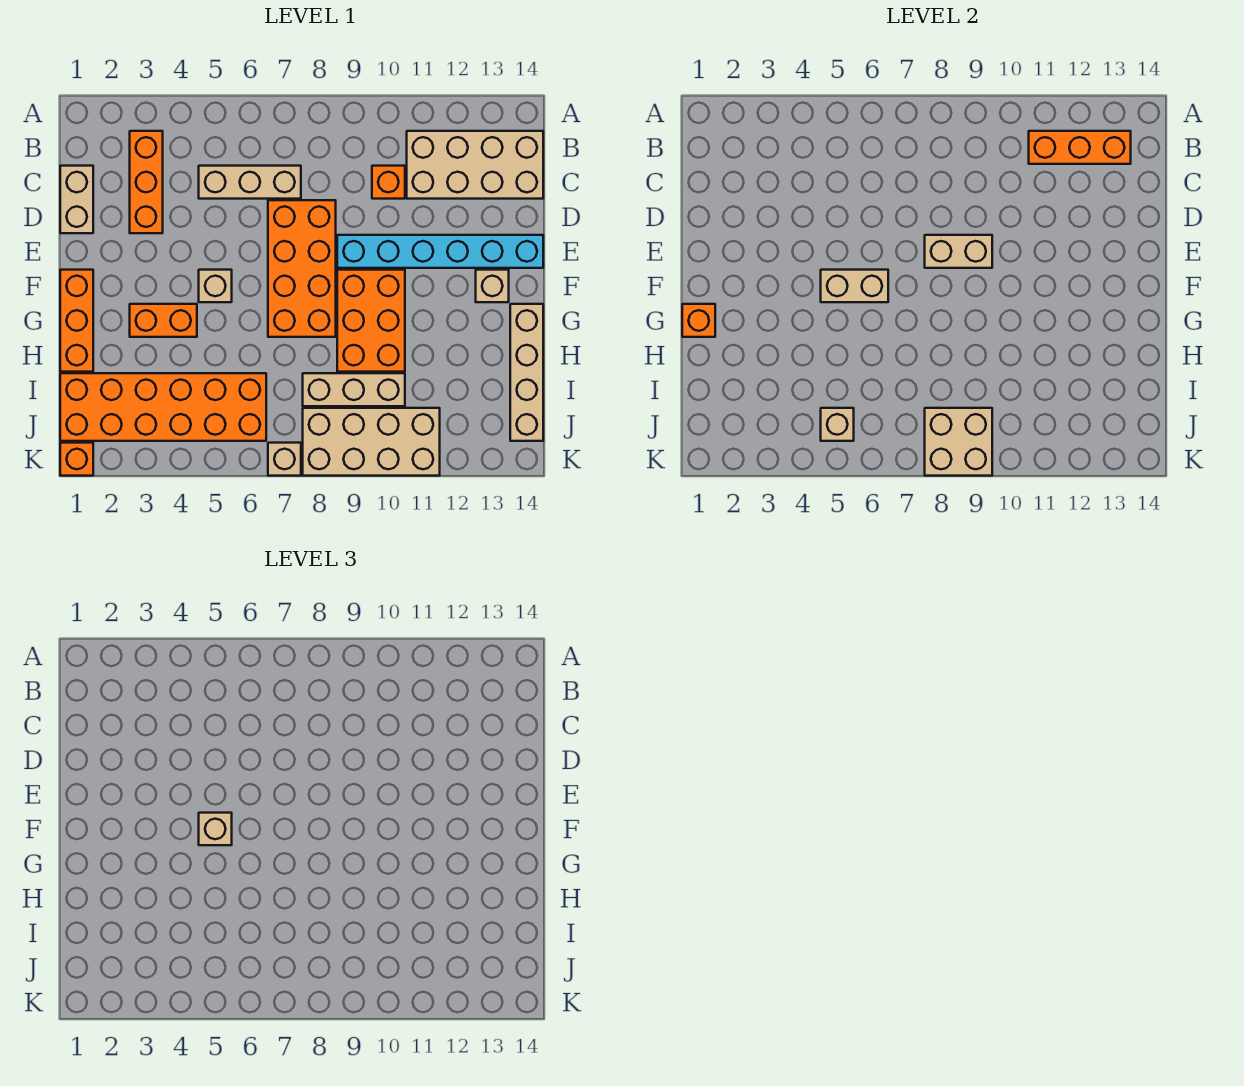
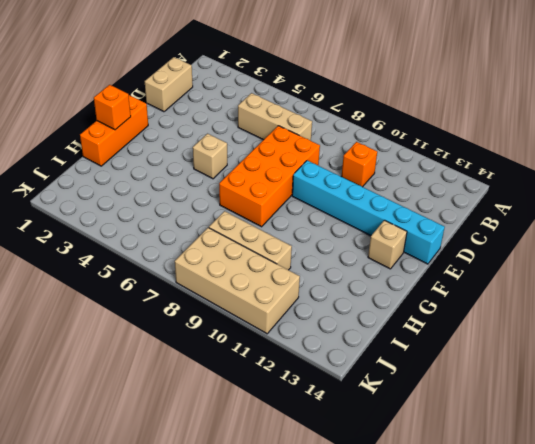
none -> orange brick B3:D3 level 1
none -> tan brick B11:C14 level 1
none -> orange brick F9:H10 level 1

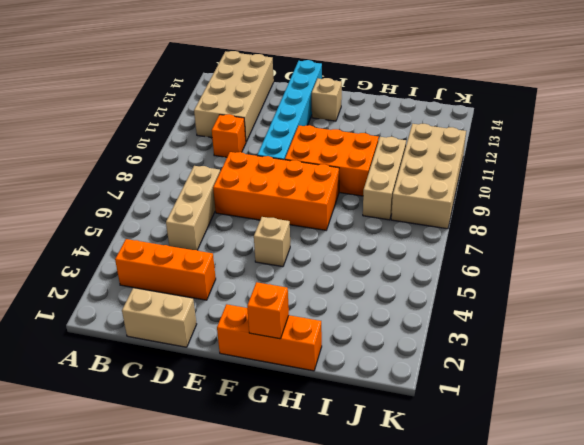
none -> orange brick G3:G4 level 1
none -> tan brick G14:J14 level 1
none -> orange brick I1:J6 level 1

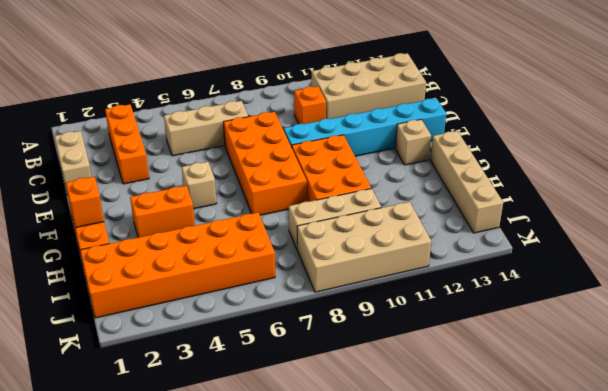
none -> orange brick K1 level 1
none -> tan brick K7 level 1
none -> orange brick B11:B13 level 2

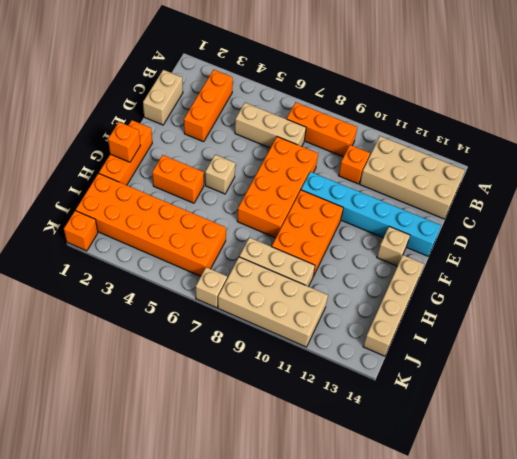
orange brick B7:B9 level 1 -> orange brick B11:B13 level 2
none -> tan brick E8:E9 level 2
none -> tan brick F5:F6 level 2
none -> tan brick J5 level 2

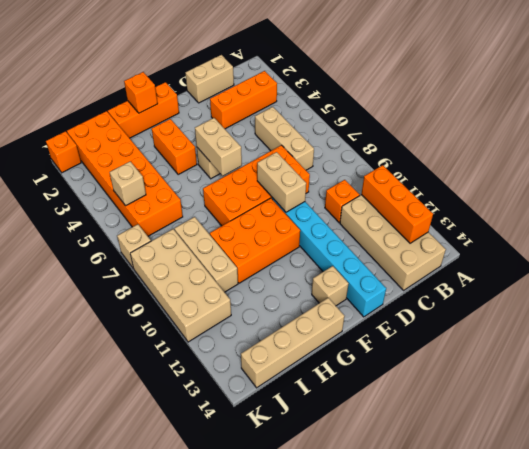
none -> tan brick J8:K9 level 2
none -> tan brick F5 level 3

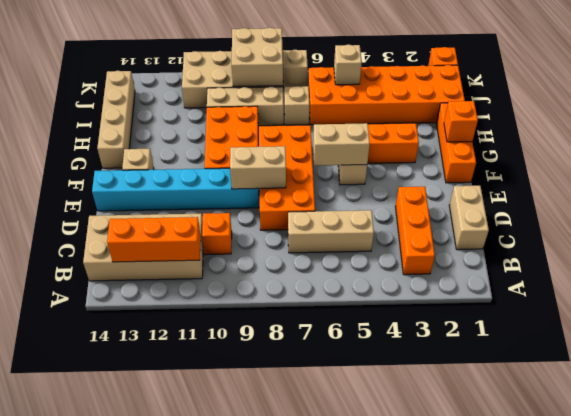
tan brick I7 level 1 -> tan brick F5 level 3

